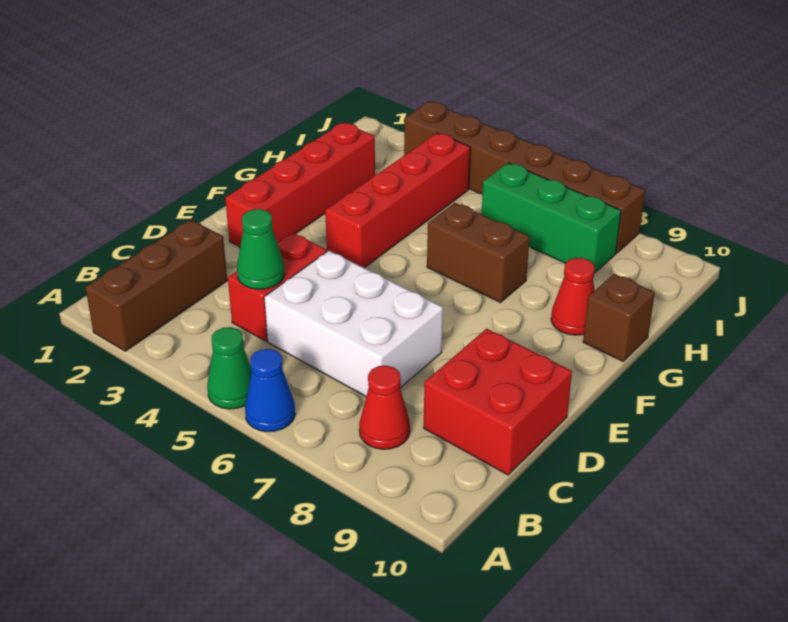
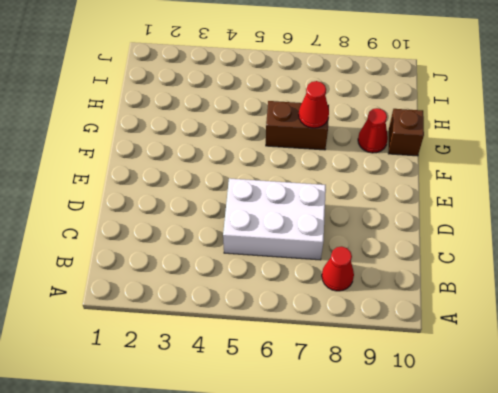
red cone G7 level 2 -> none
none -> brown brick A2:C2 level 1
none -> green cone A5 level 1
none -> blue cone A6 level 1

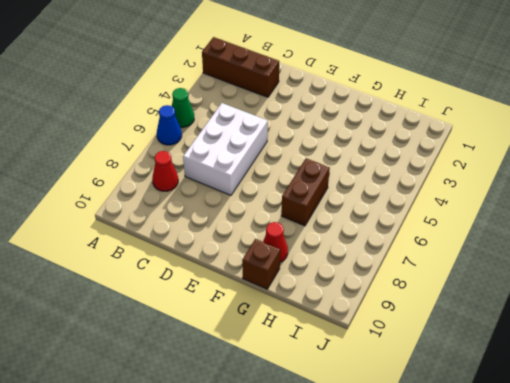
none -> red brick C4:D4 level 1
none -> red brick C9:D10 level 1
none -> red brick E2:H2 level 1

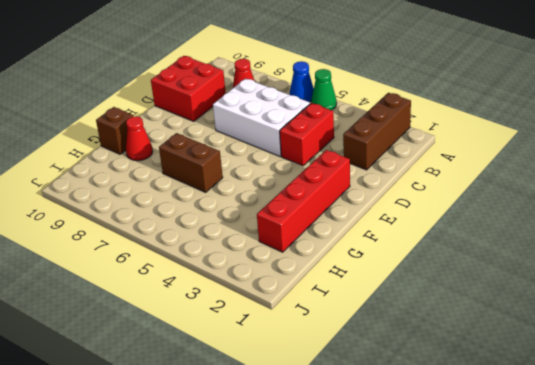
none -> red brick F4:I4 level 1
none -> green brick I6:I8 level 1
none -> brown brick J3:J8 level 1

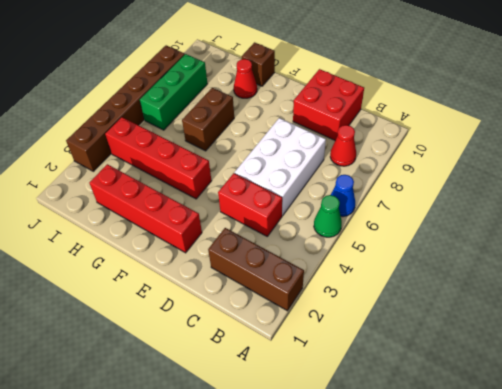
none -> green cone C4 level 2

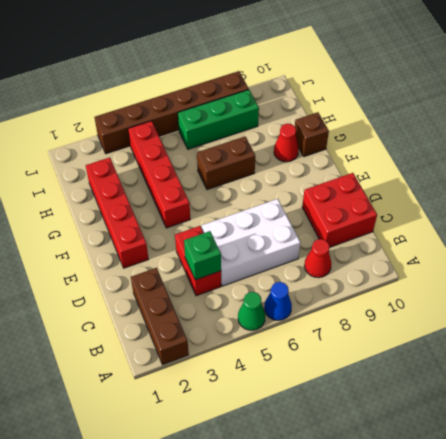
green brick C4 level 2 -> green cone C4 level 2

